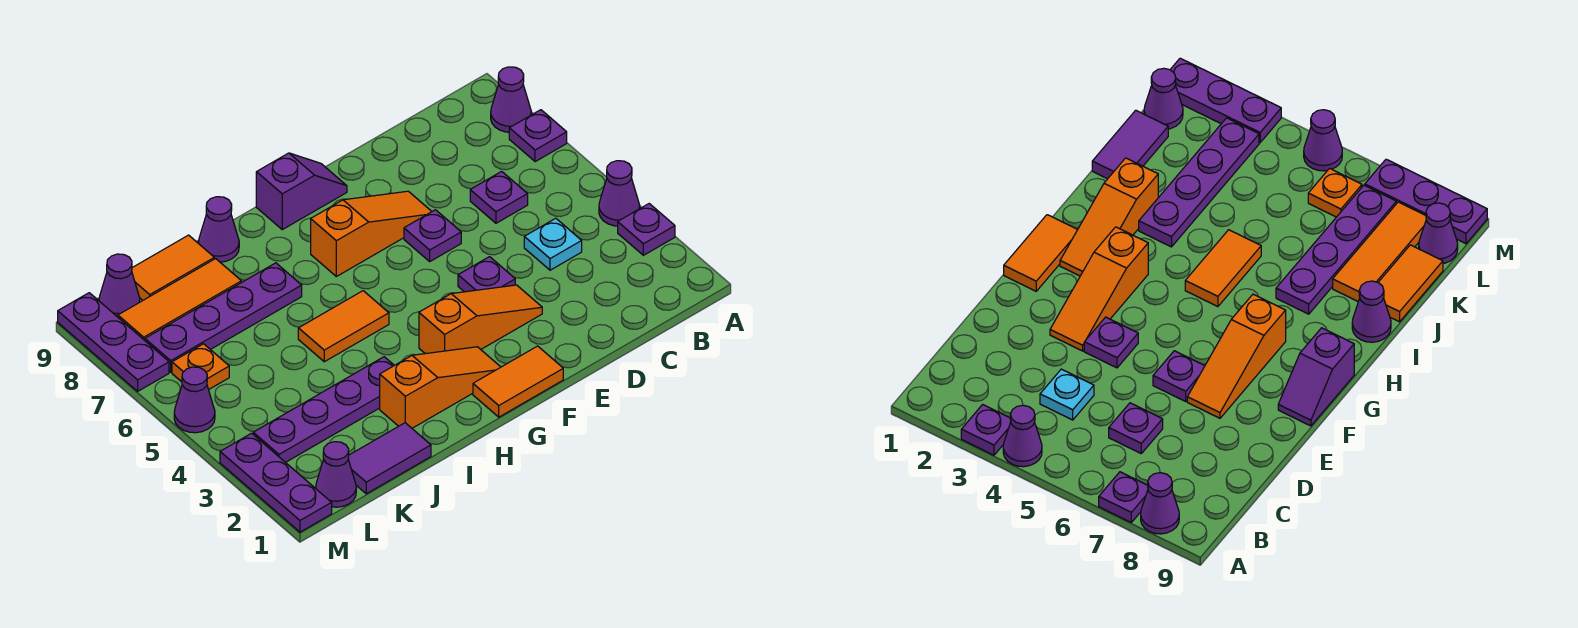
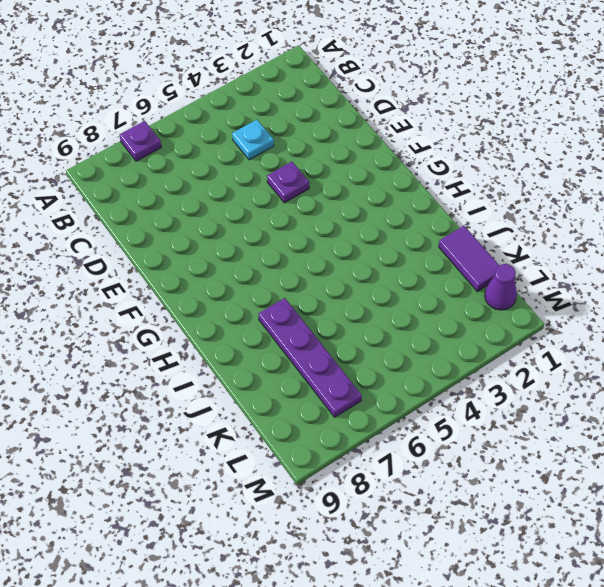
none -> purple plate A3 level 1
none -> purple cone A4 level 1
none -> purple cone A8 level 1

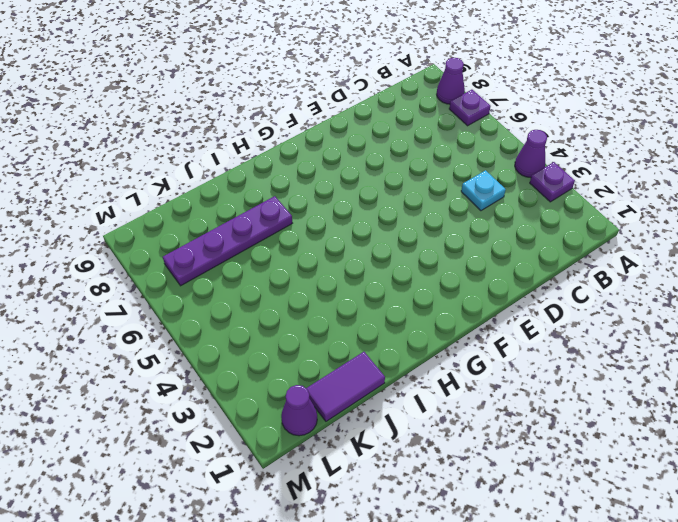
none -> purple plate C6 level 1
none -> orange slope E3:G3 level 1 top G
none -> purple plate E4 level 1

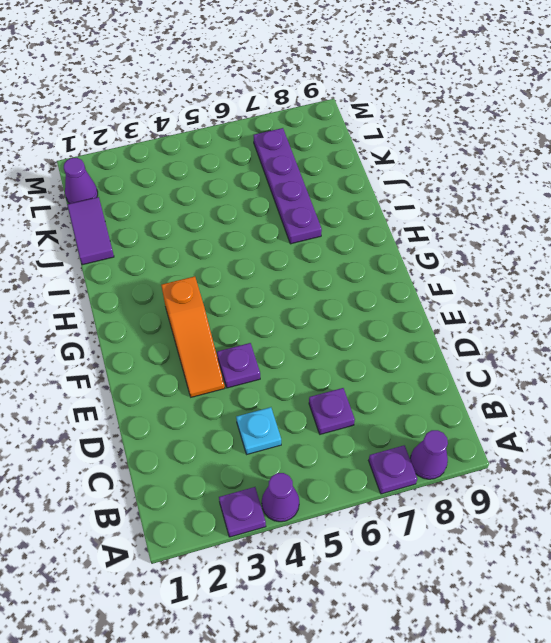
none -> purple plate E6 level 1
none -> orange slope E7:G7 level 1 top G
none -> orange tile F1:G1 level 1

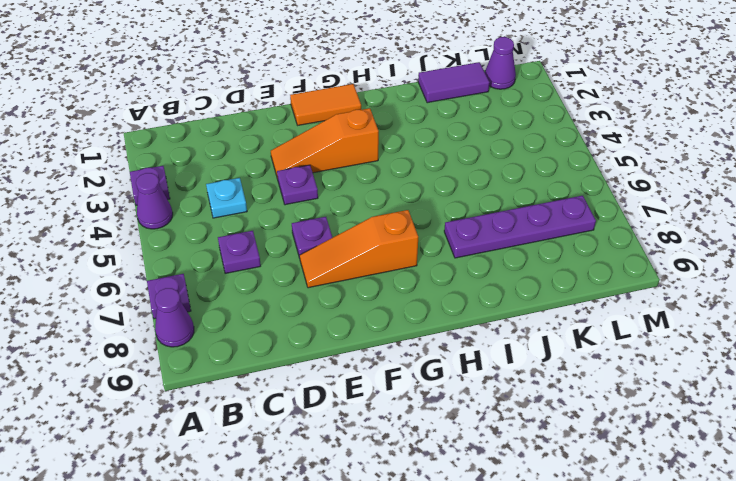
none -> purple slope F9:G9 level 1 top G
none -> orange slope G2:I2 level 1 top I
none -> orange tile H5:I5 level 1

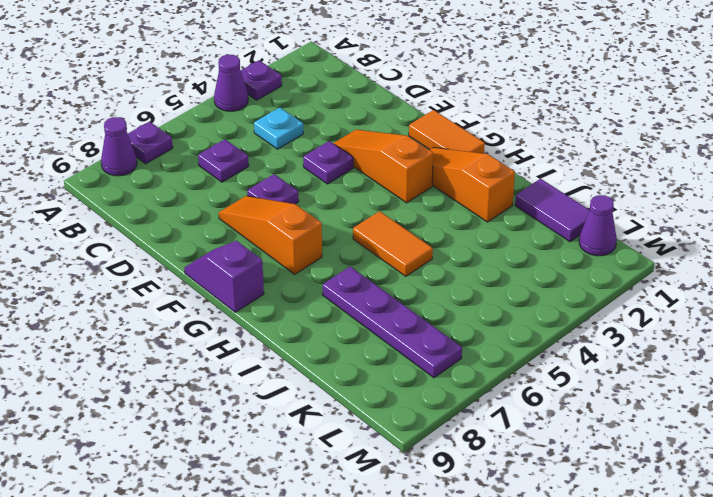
none -> purple plate I3:L3 level 1
none -> purple cone I9 level 1
none -> orange tile J8:L8 level 1

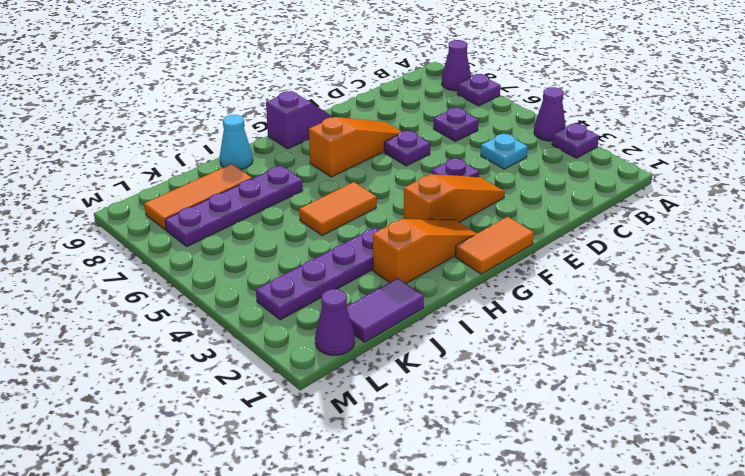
cyan cone I9 level 1 -> purple cone I9 level 1
none -> orange tile J9:K9 level 1
none -> orange plate L6 level 1
none -> purple cone L9 level 1

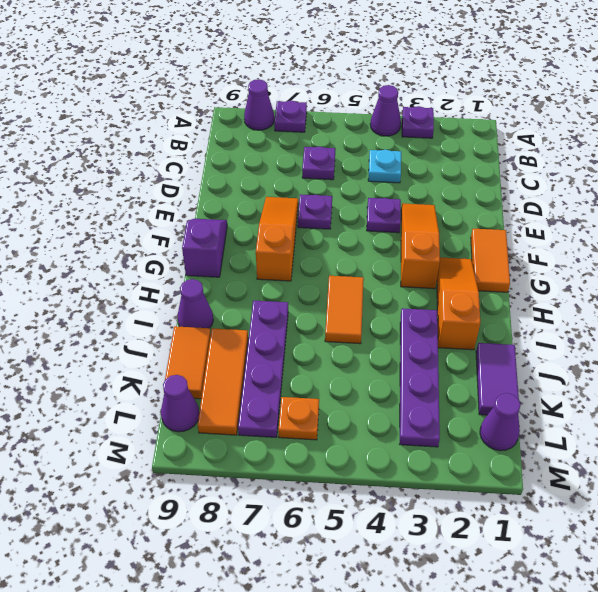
none -> purple plate M1:M3 level 1
none -> purple cone M5 level 1
none -> purple plate M7:M9 level 1

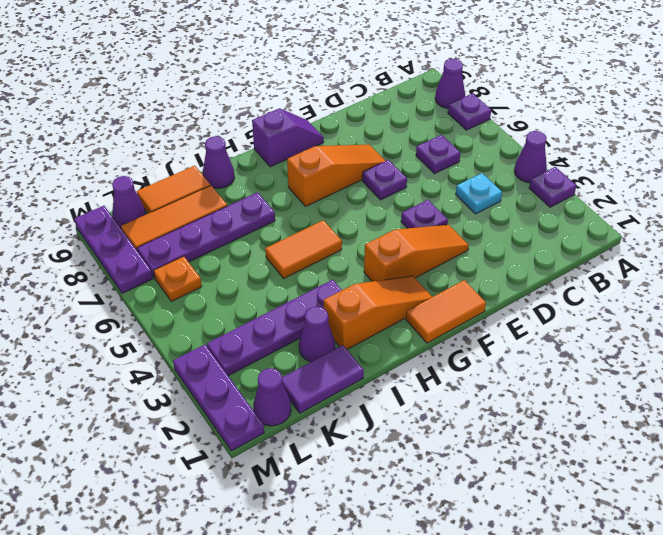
purple cone J2 level 1 -> purple cone M5 level 1

